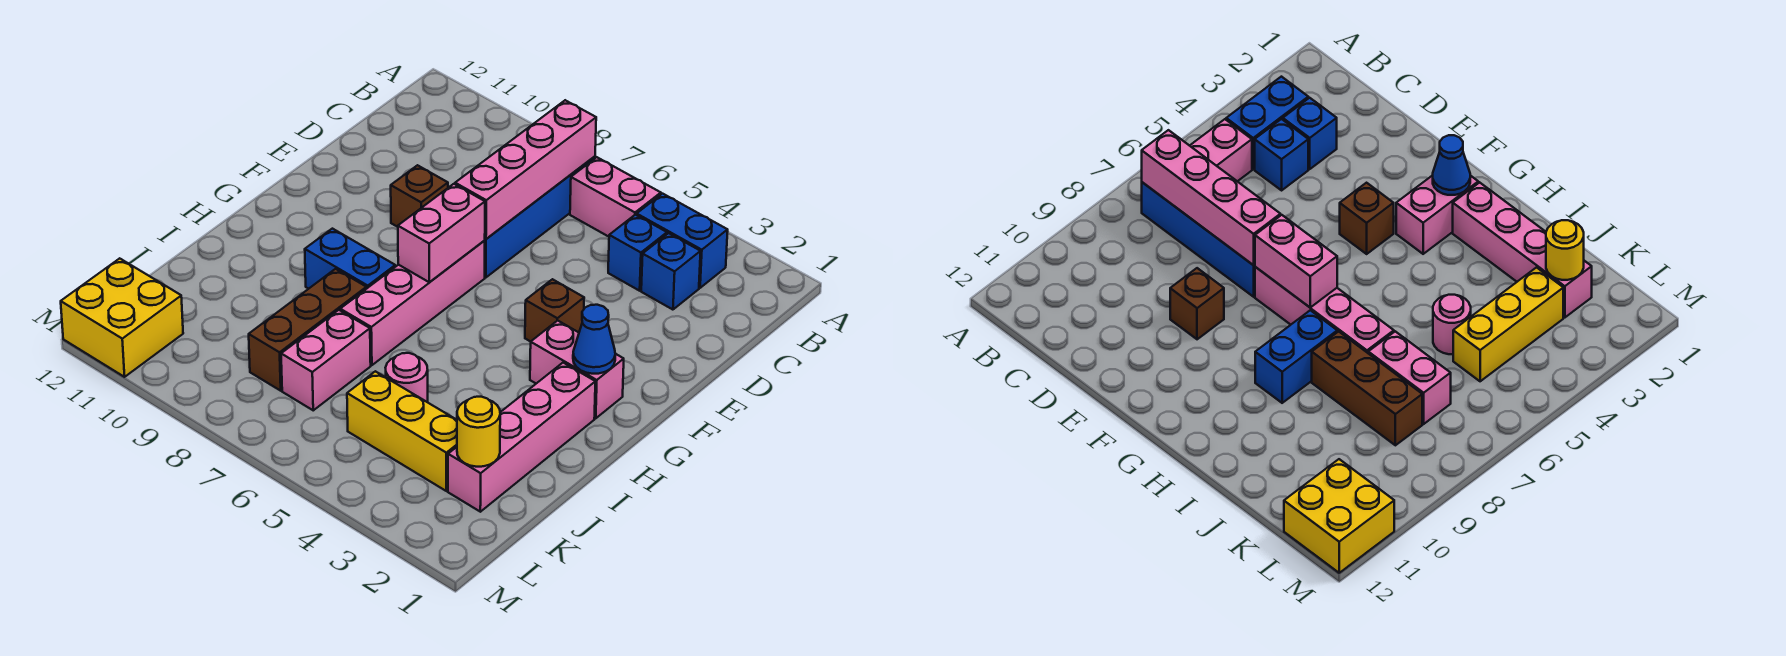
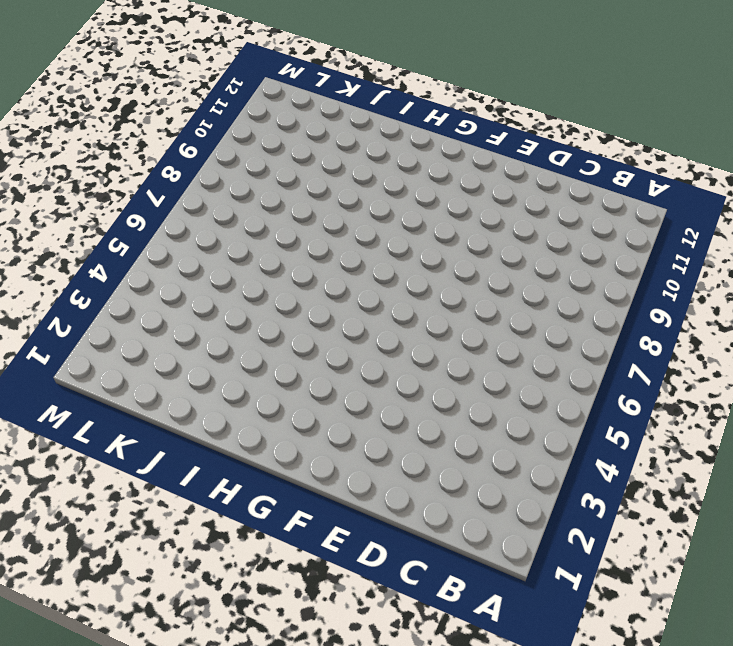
none -> blue brick B3:B4 level 1
none -> pink brick B5:B6 level 1
none -> blue brick B7:E7 level 1

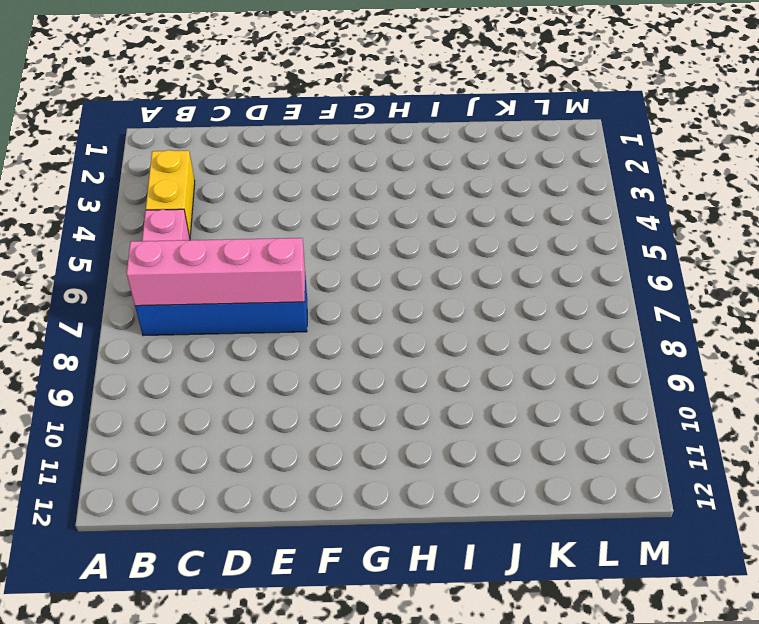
yellow brick B3:B4 level 1 -> blue brick B3:B4 level 1
none -> blue brick C3 level 1
none -> blue brick C4 level 1
none -> brown brick E9 level 1

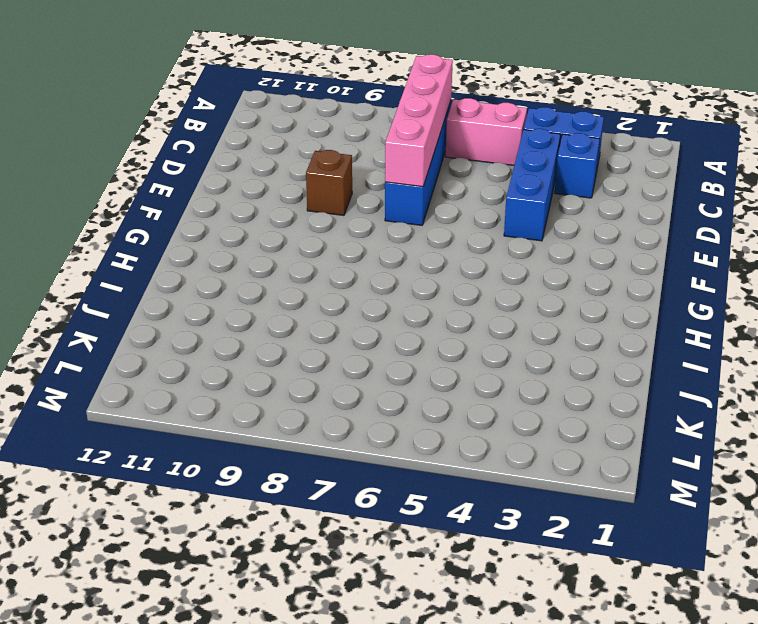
blue brick C4:E4 level 1 -> blue brick C4 level 1
none -> brown brick F4 level 1
none -> pink brick F7:I7 level 1
none -> pink brick G2:G3 level 1

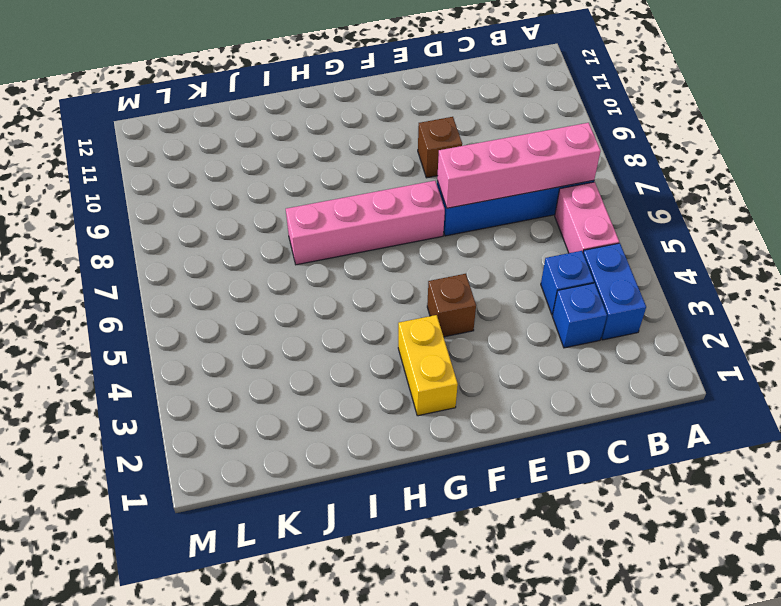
yellow brick G2:G3 level 1 -> pink brick G2:G3 level 1
none -> pink brick H2:K2 level 1
none -> blue brick H8:H9 level 1
none -> brown brick I8:K8 level 1

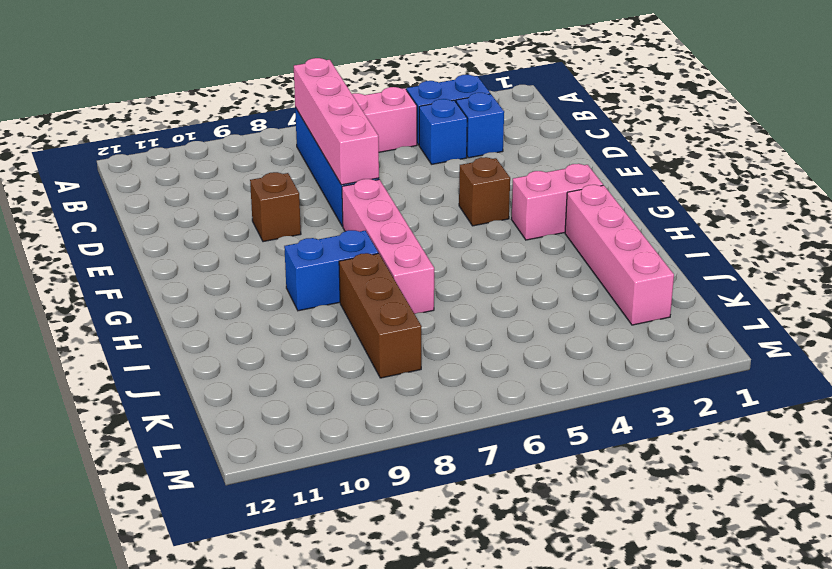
none -> pink round brick J5 level 1
none -> pink brick J7:K7 level 1
none -> yellow brick K3:K5 level 1

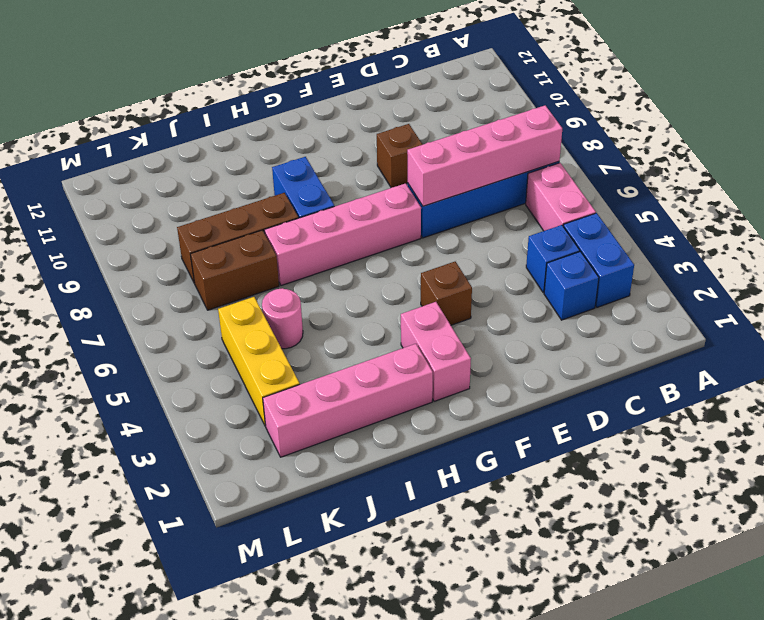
brown brick J7:K7 level 1 -> pink brick J7:K7 level 1
none -> yellow brick L11:M12 level 1
none -> pink brick F7:G7 level 2
none -> blue cone G2 level 2

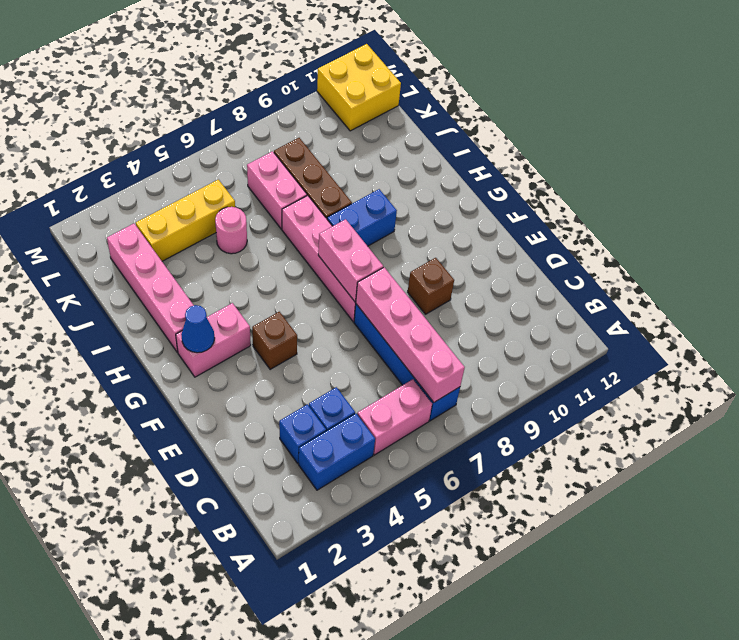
none -> yellow round brick K2 level 2

